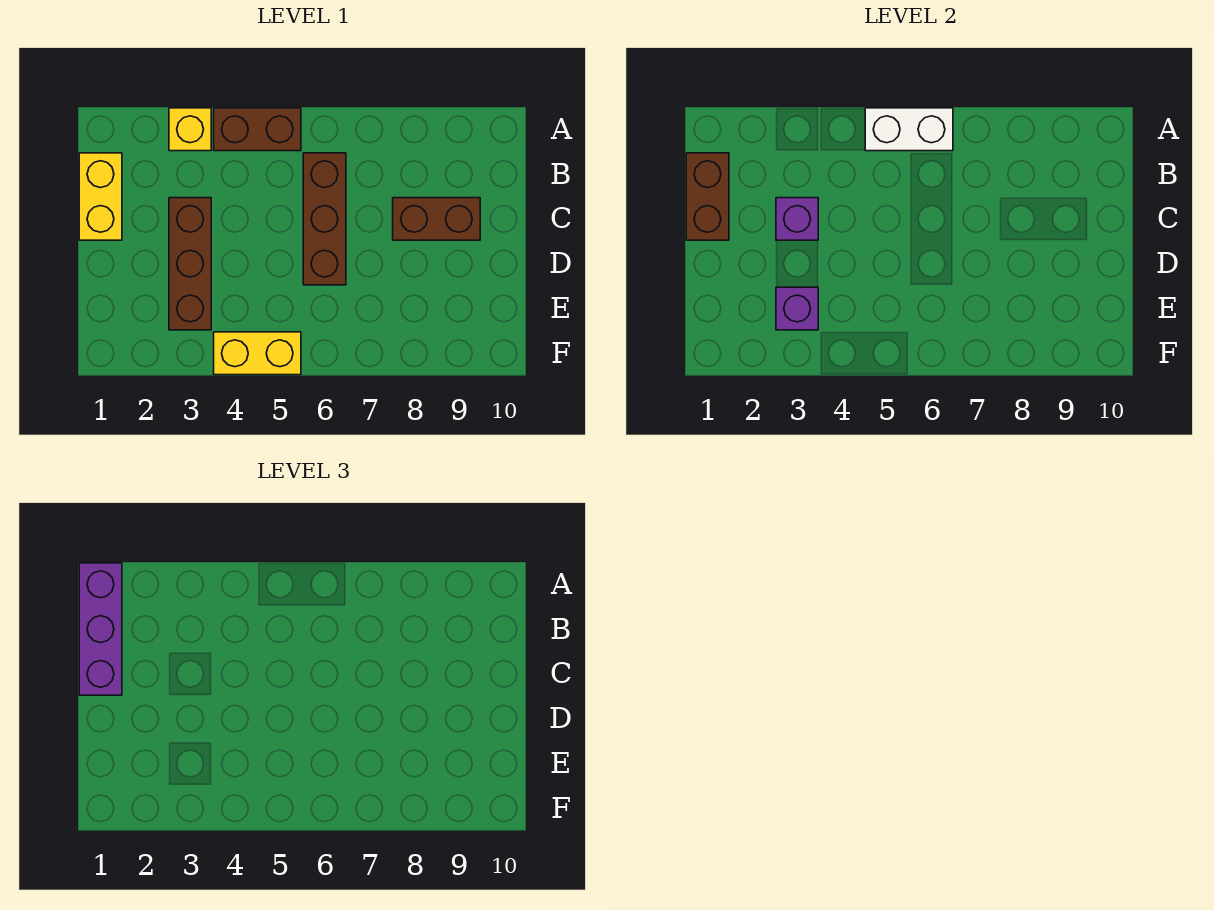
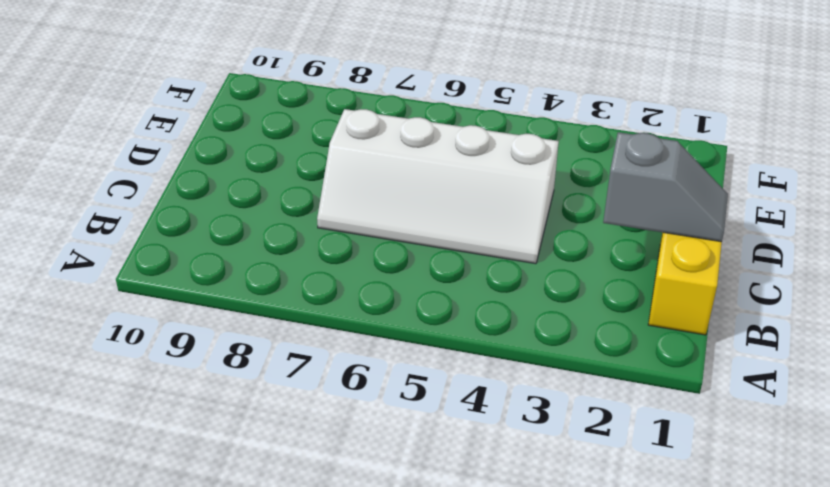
grey slope C1:C2 level 2 top 2 -> brown brick B1:C1 level 2
white slope C4:D7 level 1 top D -> brown brick B6:D6 level 1
none -> yellow brick A3 level 1
none -> brown brick A4:A5 level 1
none -> brown brick C3:E3 level 1

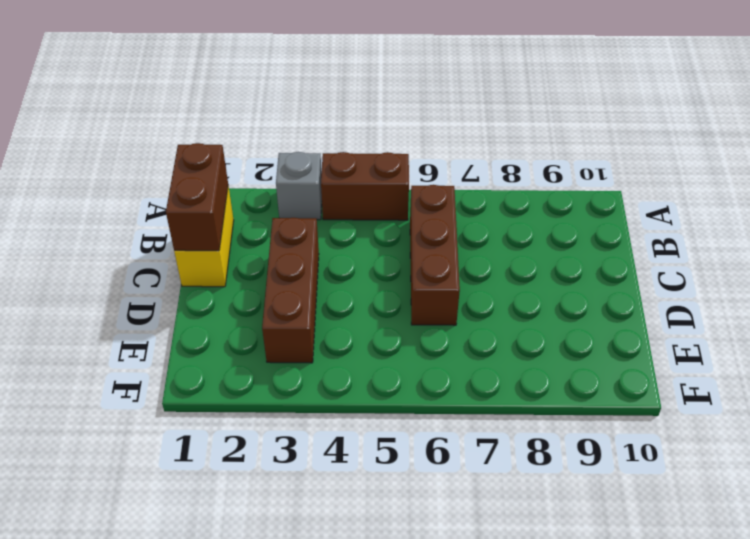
grey brick A3 level 1 -> yellow brick A3 level 1
none -> brown brick C8:C9 level 1
none -> yellow brick F4:F5 level 1
none -> white brick A5:A6 level 2

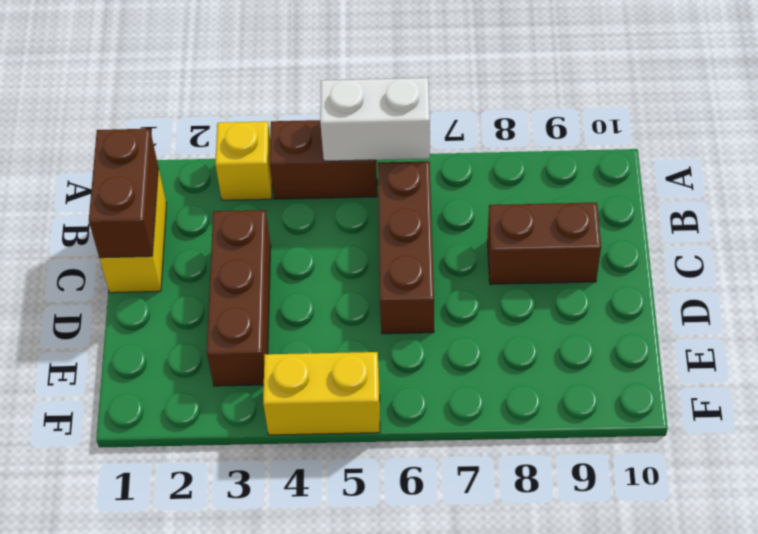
none -> purple brick C3 level 2
none -> purple brick E3 level 2
none -> purple brick A1:C1 level 3

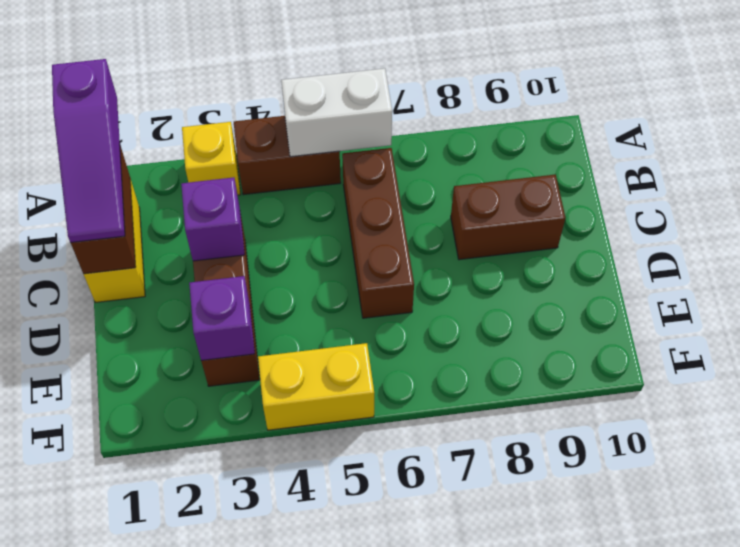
purple slope A1:C1 level 3 top A -> purple brick A1:C1 level 3

